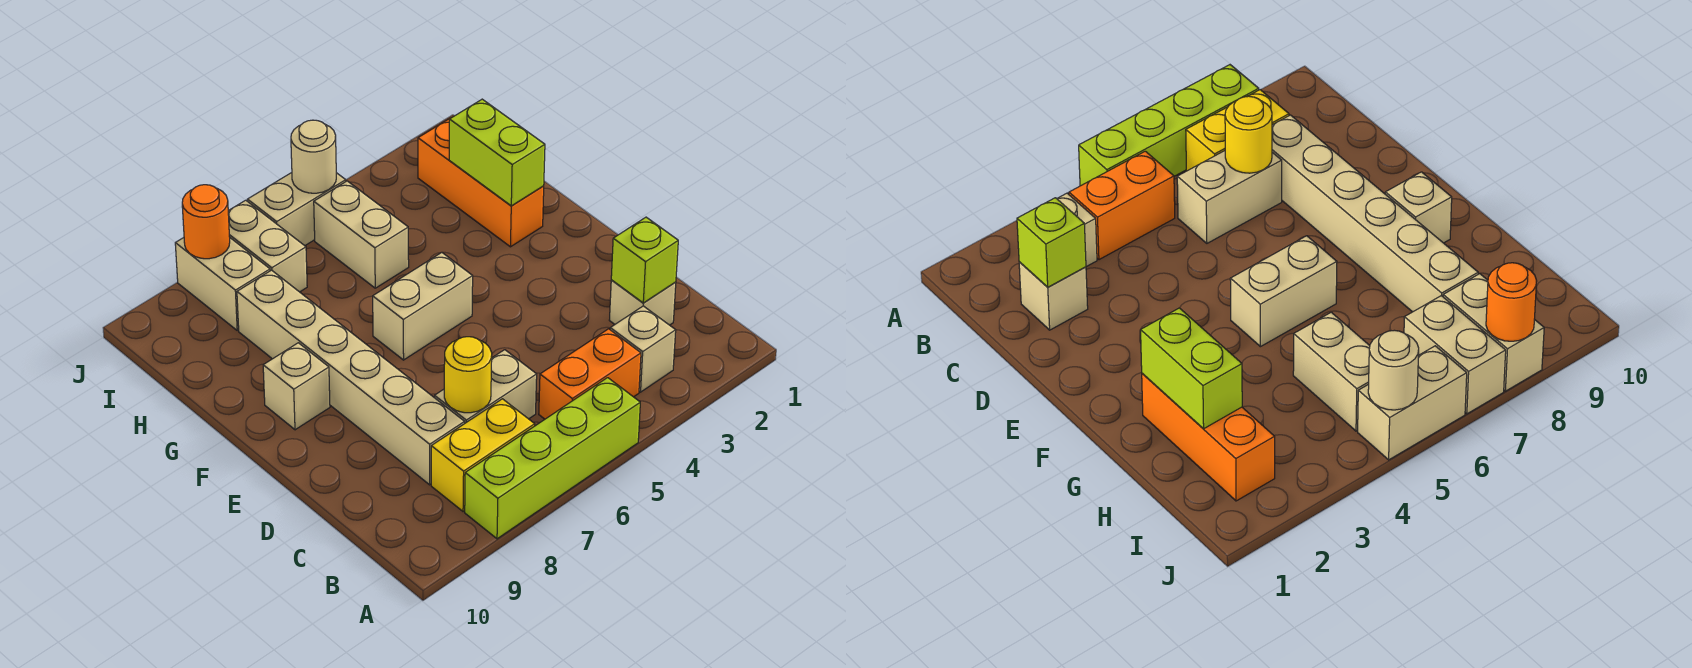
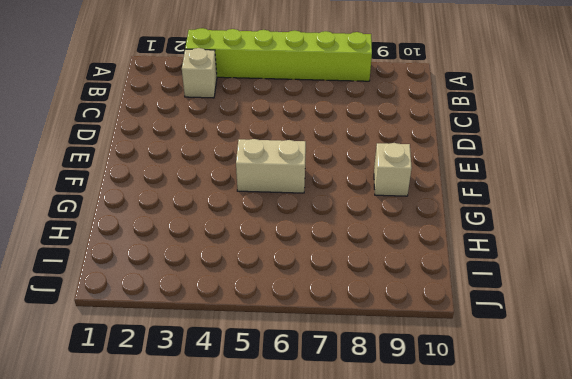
lime brick A3:A8 level 1 -> lime brick A5:A8 level 1
none -> orange brick B4:B5 level 1
none -> yellow brick B7:B8 level 1
none -> tan brick C2 level 1

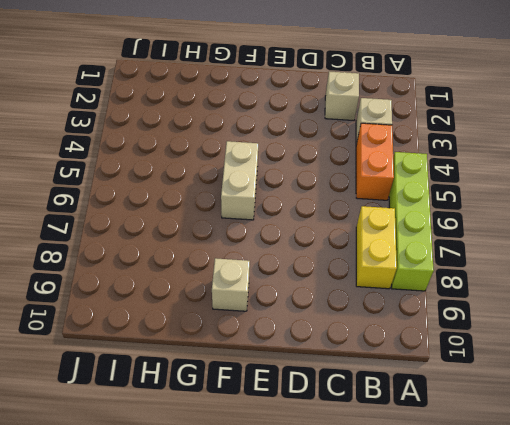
none -> tan brick C6:C7 level 1
none -> tan brick C8:H8 level 1
none -> orange brick G2:I2 level 1

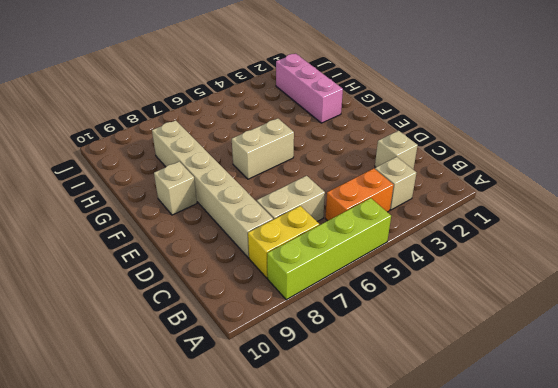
pink brick G2:I2 level 1 -> orange brick G2:I2 level 1
none -> tan brick H5:I5 level 1
none -> tan brick I7:J7 level 1
none -> tan brick I8:J8 level 1

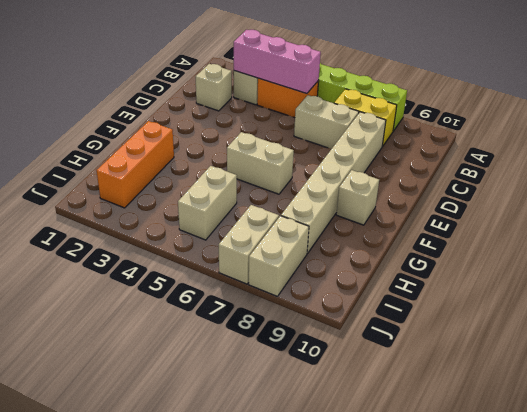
pink brick B3:B5 level 2 -> none
none -> tan brick J5:J6 level 1
none -> lime brick C2 level 2
none -> yellow round brick C7 level 2

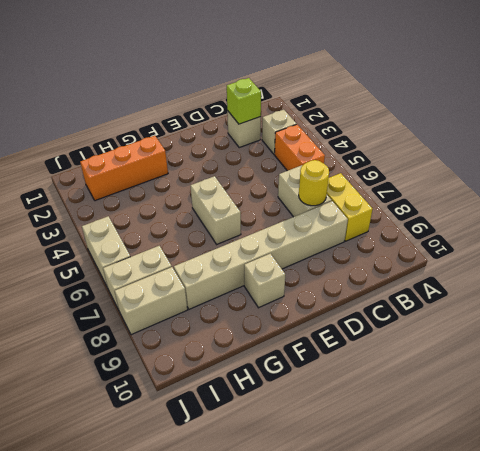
none -> lime brick A5:A8 level 1
none -> tan brick H5:I5 level 1
none -> lime brick G2:H2 level 2

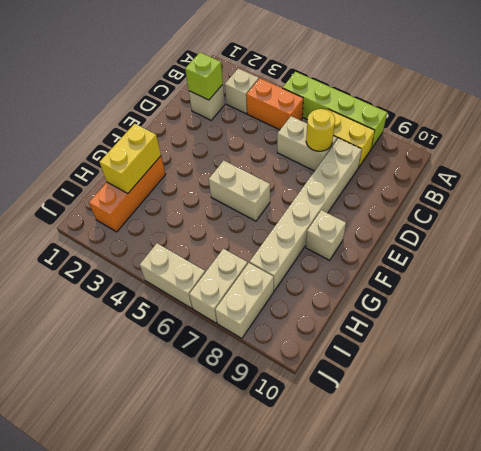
yellow brick G2:H2 level 2 -> lime brick G2:H2 level 2
none -> tan brick H5:I5 level 1
none -> tan round brick J5 level 2
none -> orange round brick J8 level 2

